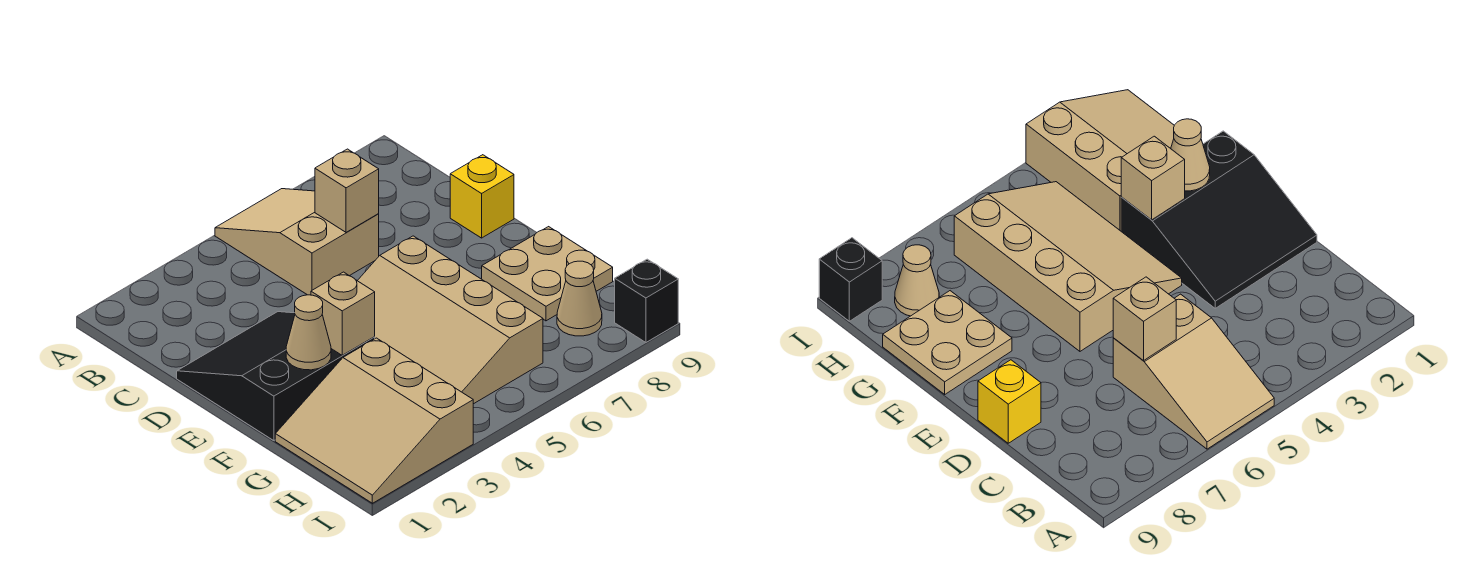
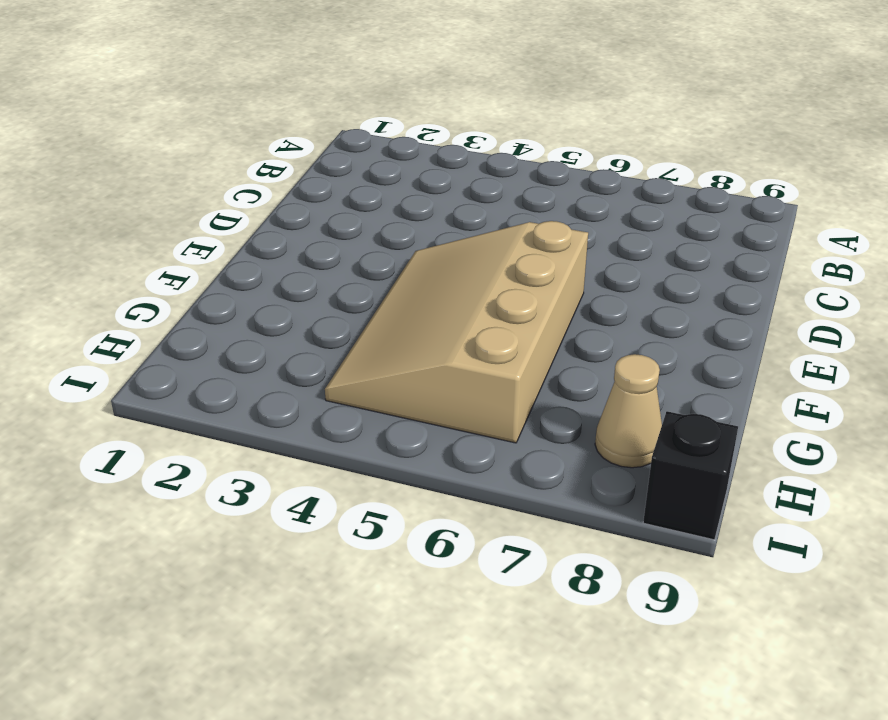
none -> tan slope A5:C6 level 1 top C
none -> black slope D1:F3 level 1 top F

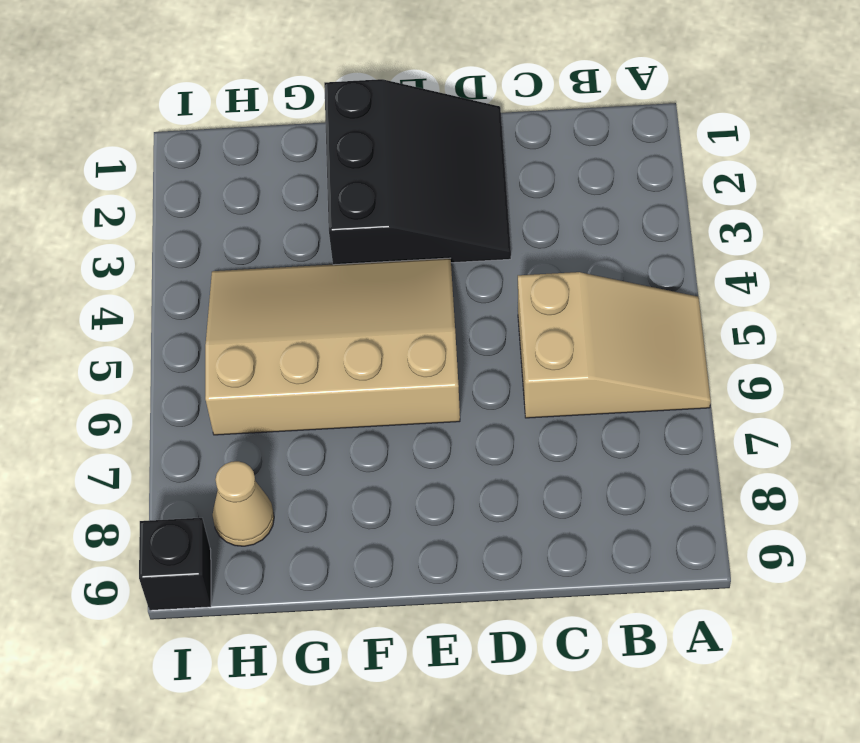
none -> yellow brick D9 level 1
none -> tan plate F8:G9 level 1

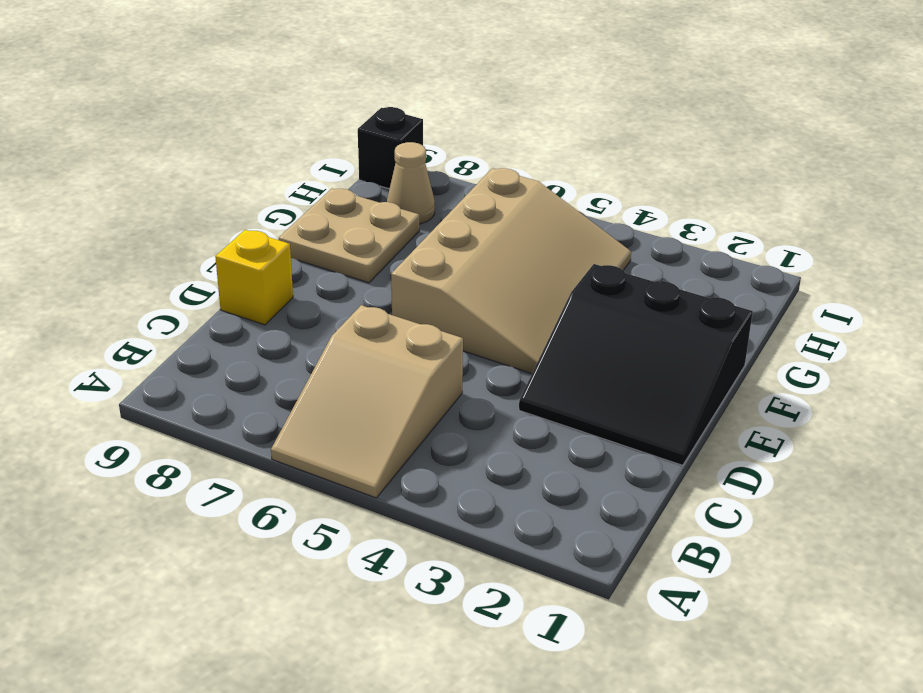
none -> tan slope G1:I3 level 1 top 3
none -> tan brick C6 level 2

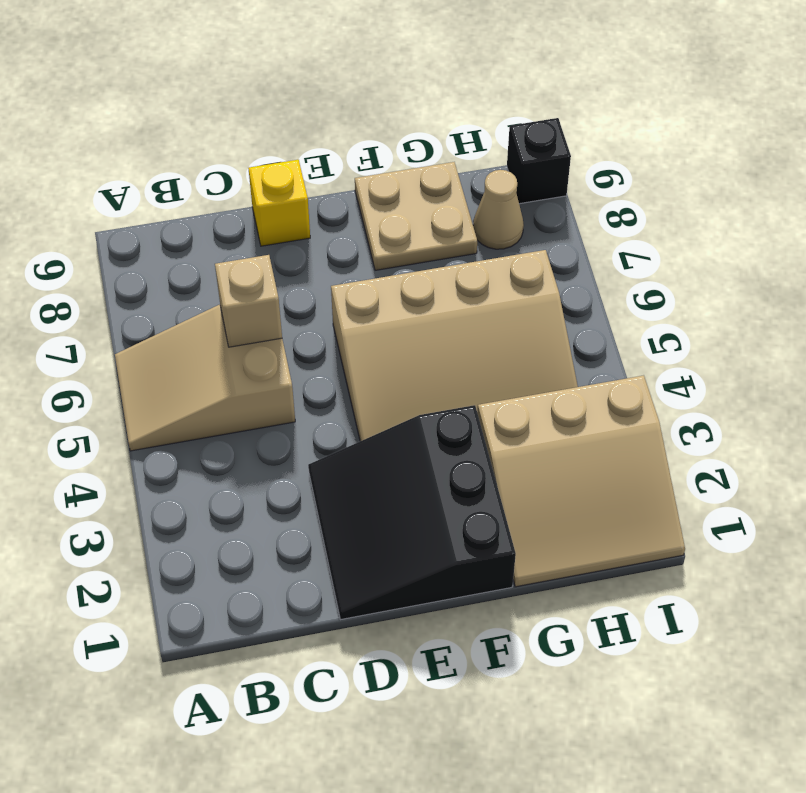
none -> tan cone F2 level 2
none -> tan brick F3 level 2

